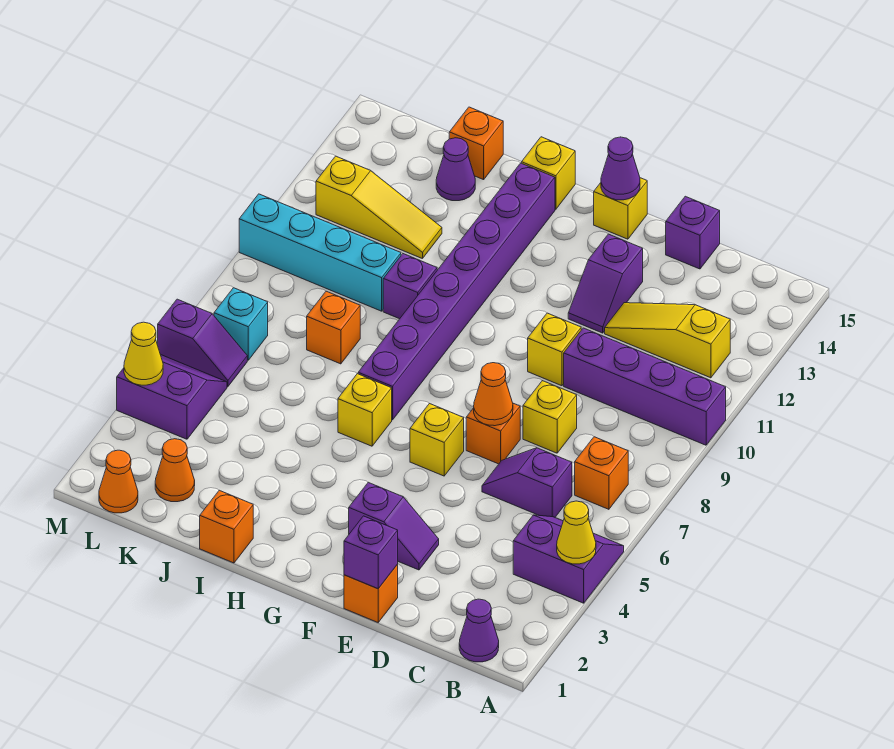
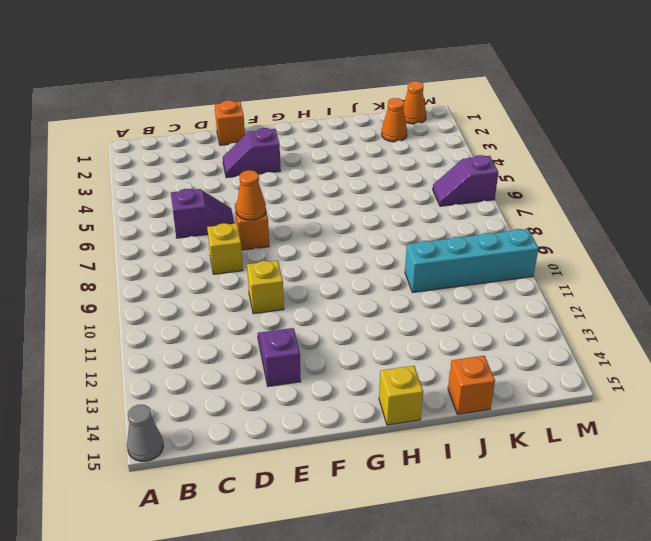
grey cone A15 level 1 -> none
none -> purple slope A4:B5 level 1 top 4
none -> purple brick A10:D10 level 1
none -> purple cone B1 level 1
none -> orange brick B7 level 1

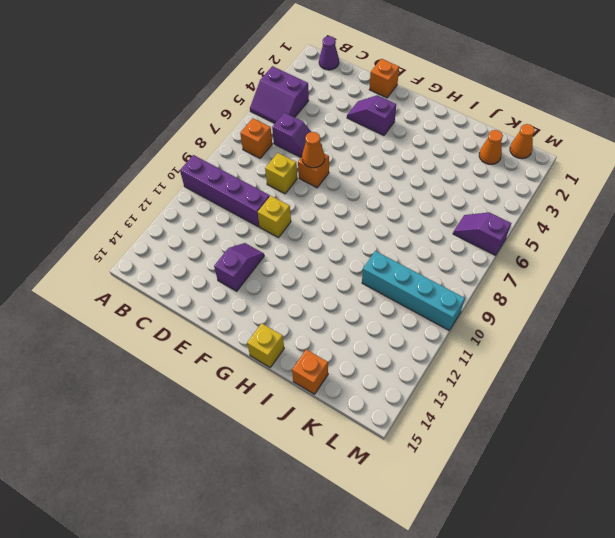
none -> yellow slope B12:D12 level 1 top B
none -> purple brick D15 level 1
none -> yellow brick F6 level 1
none -> yellow brick F15 level 1

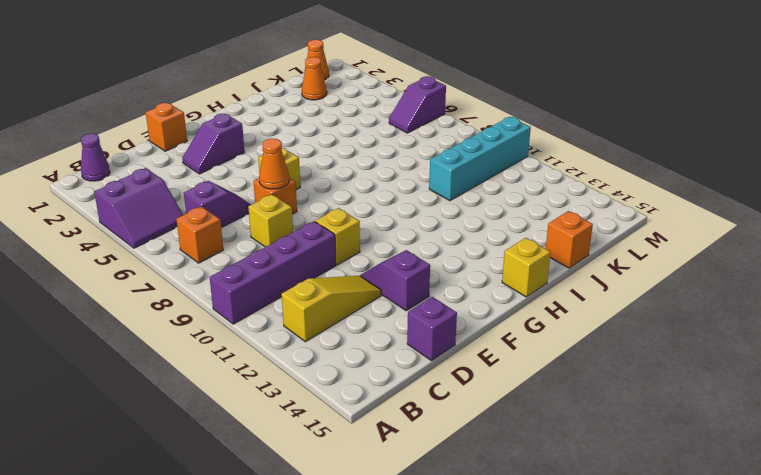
none -> yellow brick F15 level 1
none -> yellow brick H6 level 1
none -> purple brick H7:H14 level 1
none -> orange brick I1 level 1

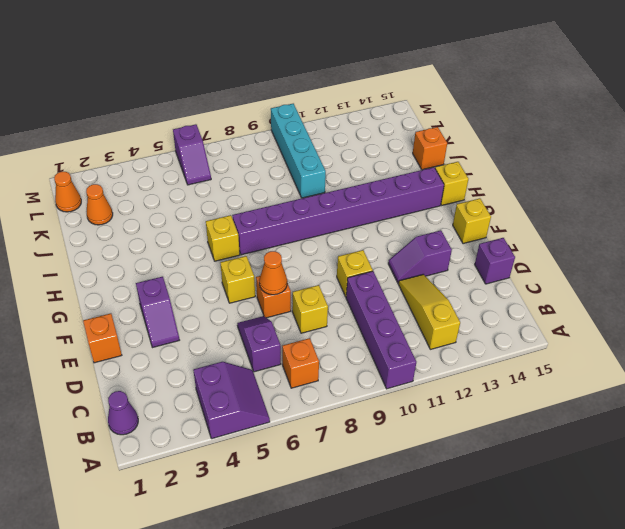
none -> orange brick I1 level 1
none -> purple brick I10 level 1
none -> orange brick J8 level 1
none -> yellow slope J12:L12 level 1 top L

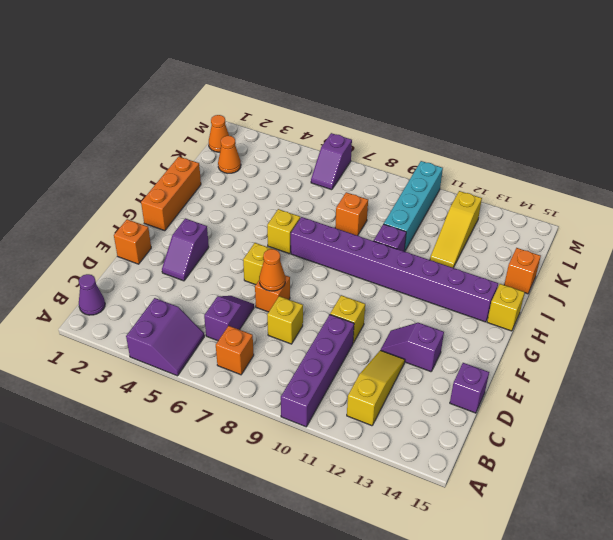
orange brick G1:I1 level 1 -> orange brick I1 level 1
none -> yellow brick F15 level 1
none -> purple cone J14 level 1
none -> purple slope L4:M5 level 1 top 4
none -> cyan brick L7 level 1

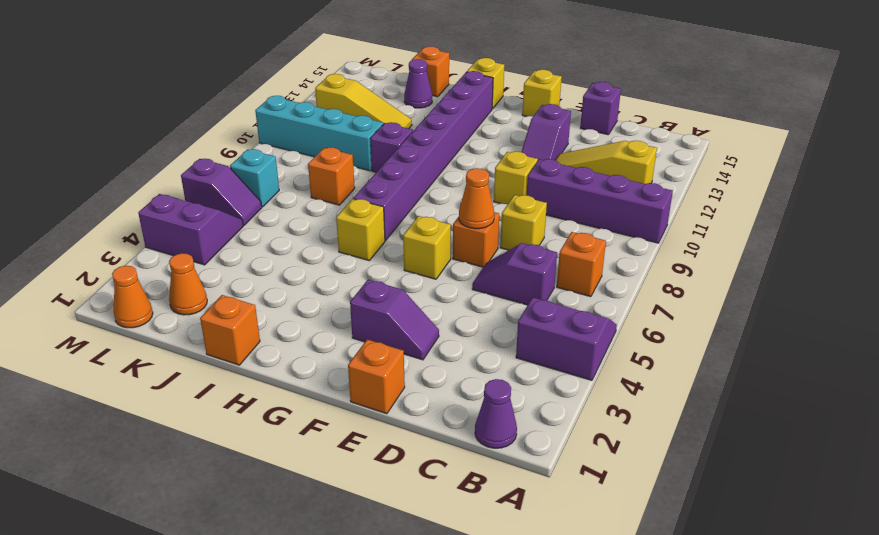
none -> yellow cone A4 level 2
none -> purple brick E1 level 2
none -> purple cone F15 level 2
none -> yellow cone M4 level 2

